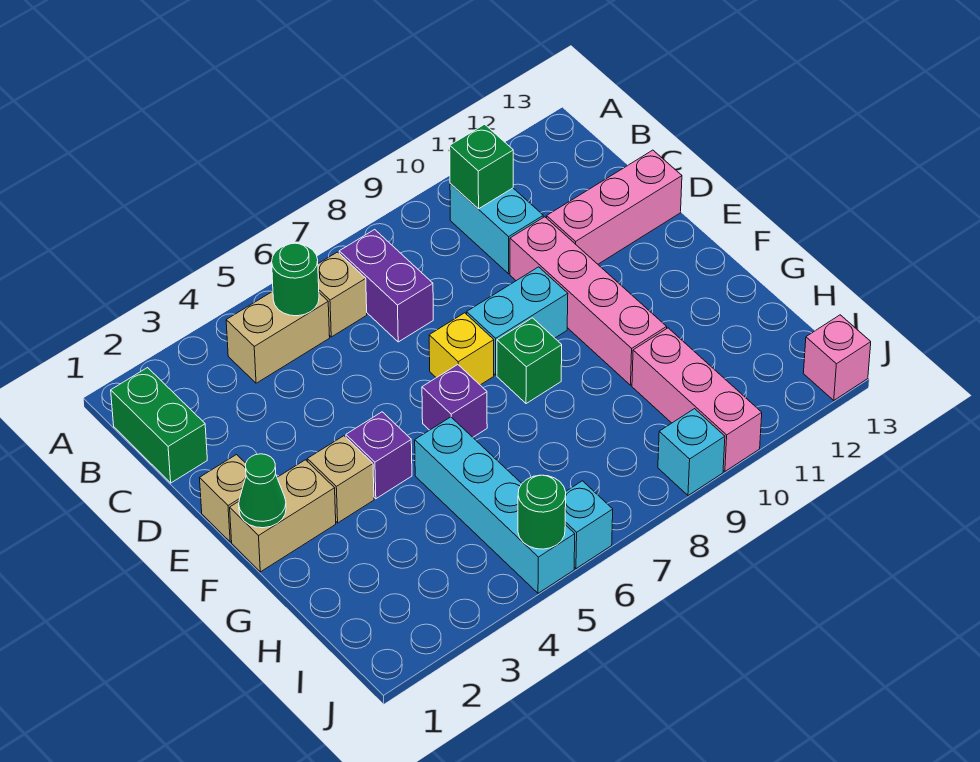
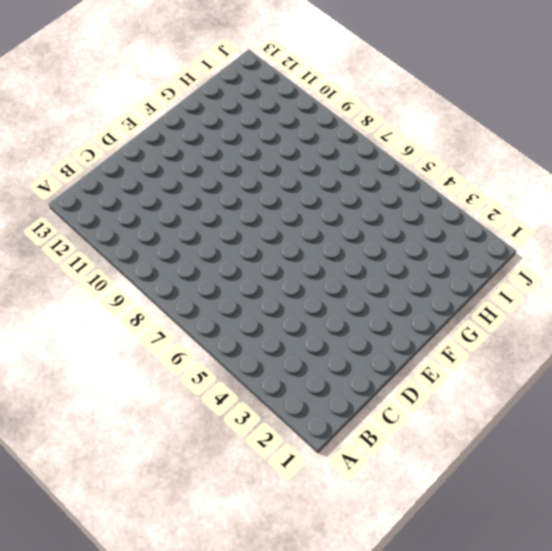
none -> green brick B1:C1 level 1
none -> tan brick B4:B5 level 1
none -> tan brick B6 level 1

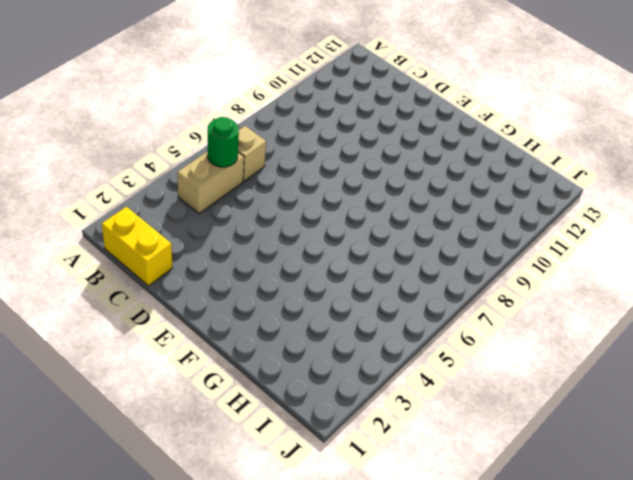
yellow brick B1:C1 level 1 -> green brick B1:C1 level 1
none -> purple brick B7:C7 level 1
none -> cyan brick B10:C10 level 1
none -> pink brick D10:G10 level 1

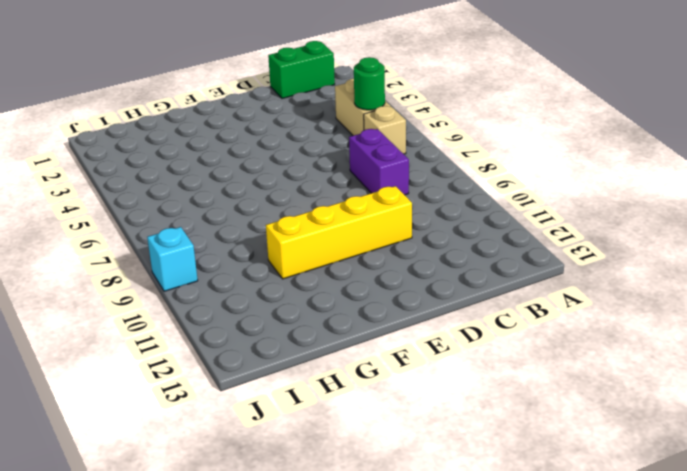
purple brick C7:C8 level 1 -> purple brick B7:C7 level 1
yellow brick D10:G10 level 1 -> pink brick D10:G10 level 1
none -> cyan brick B10:C10 level 1
none -> pink brick D11:D13 level 1
none -> tan brick E1 level 1

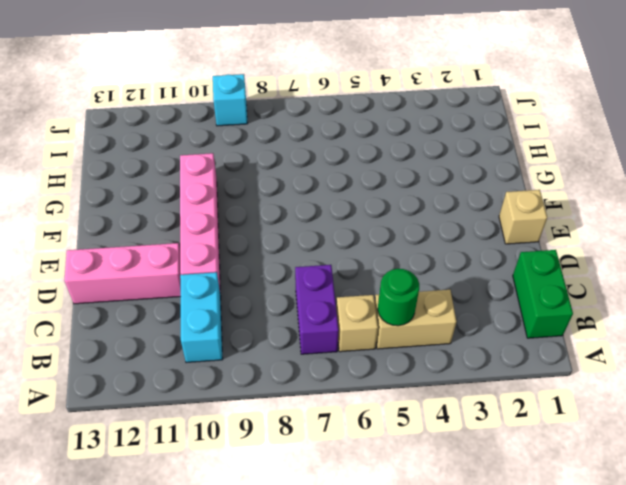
none -> yellow brick E7 level 1
none -> cyan brick E8:E9 level 1
none -> tan brick F1:F2 level 1

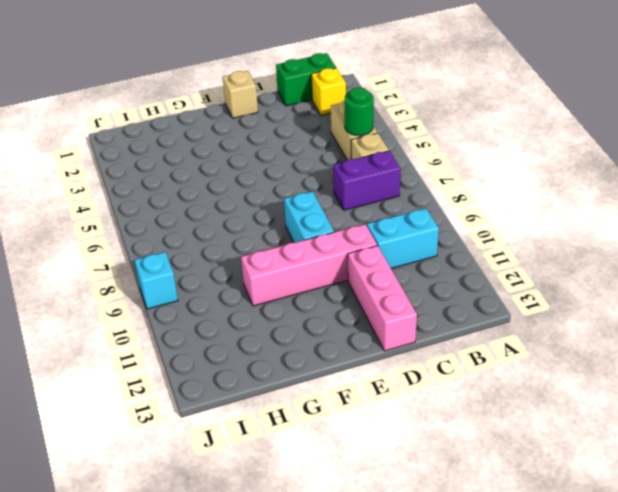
yellow brick B2 level 1 -> yellow brick E7 level 1
none -> tan brick F1:F2 level 1
none -> tan brick F3 level 1
none -> purple brick F4 level 1

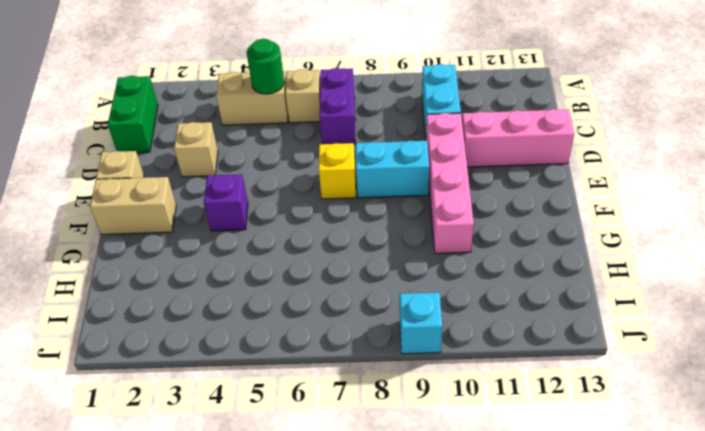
tan brick D3 level 1 -> tan brick F3 level 1
none -> purple brick F6 level 1
none -> green brick F8 level 1
none -> cyan brick G5:J5 level 1

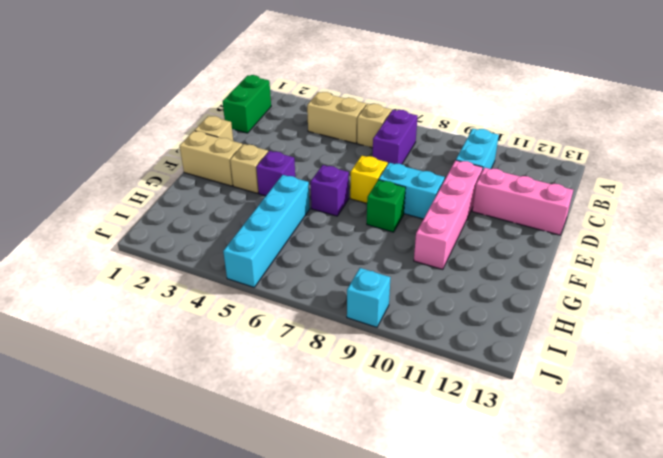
none -> pink brick H10:J10 level 1
none -> cyan brick J6 level 1
none -> pink brick J13 level 1

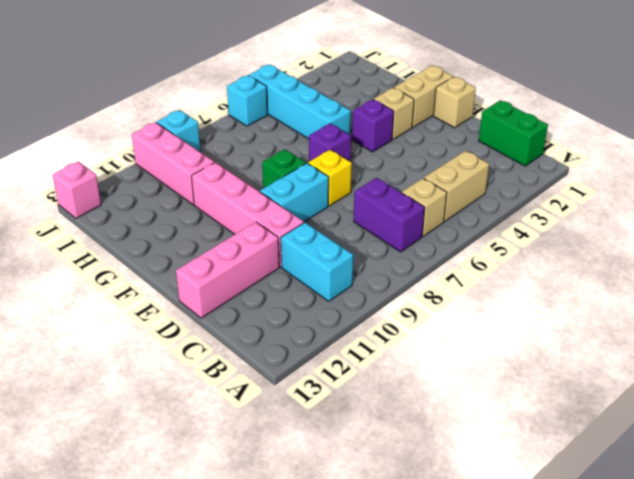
none -> green round brick B5 level 2
none -> green brick B10 level 2
none -> green cone F1 level 2

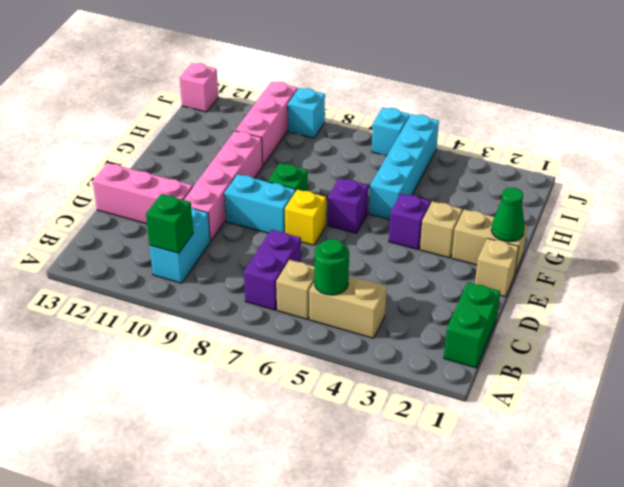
none -> green round brick J5 level 2

